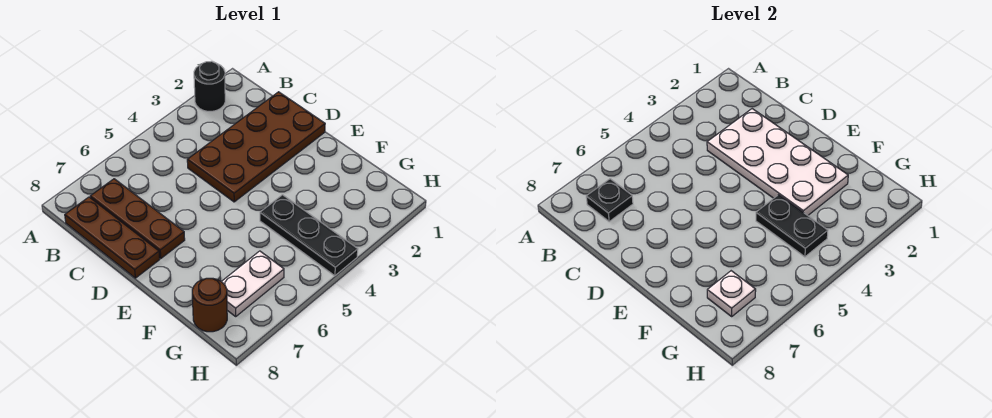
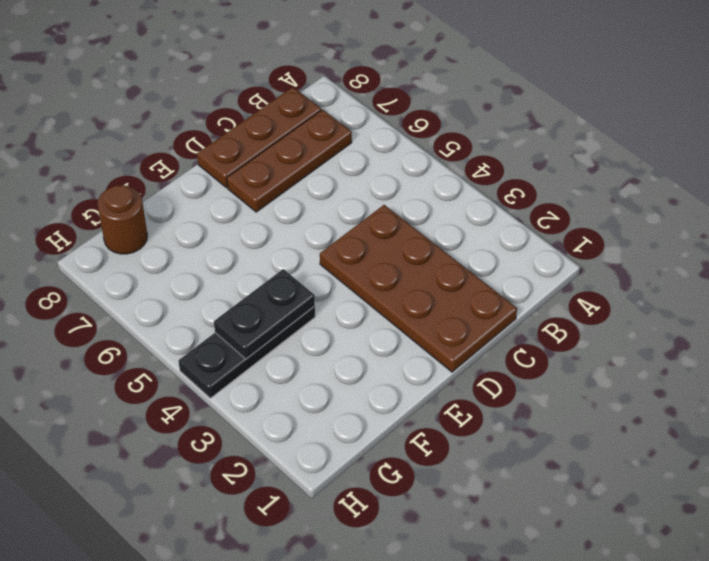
none -> black round brick A2 level 1
none -> white plate G6:G7 level 1

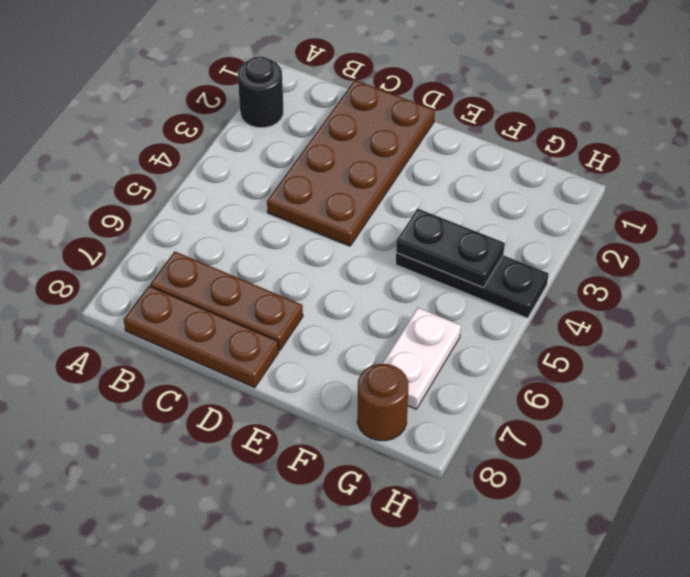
none -> black plate B7 level 2
none -> white plate C2:F3 level 2

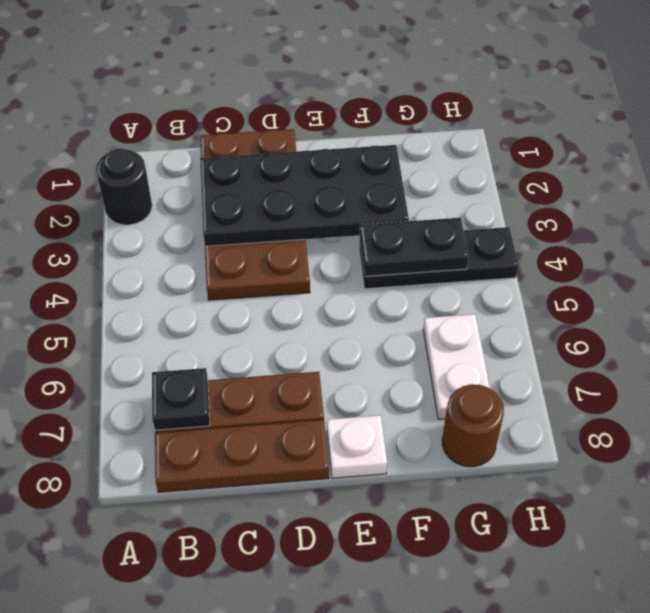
black plate C2:F3 level 2 -> white plate C2:F3 level 2
white plate E8 level 1 -> white plate G7 level 2

